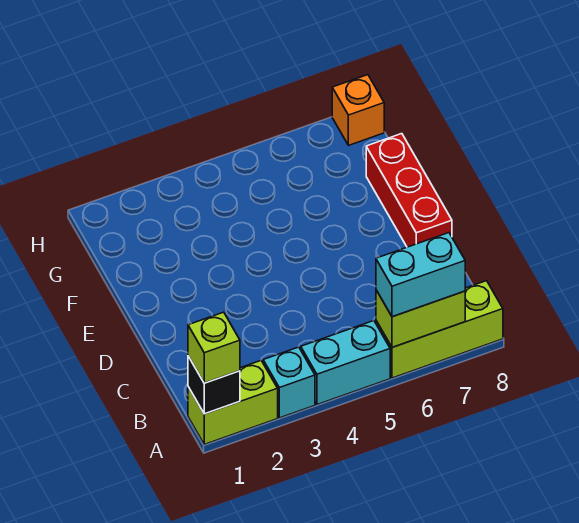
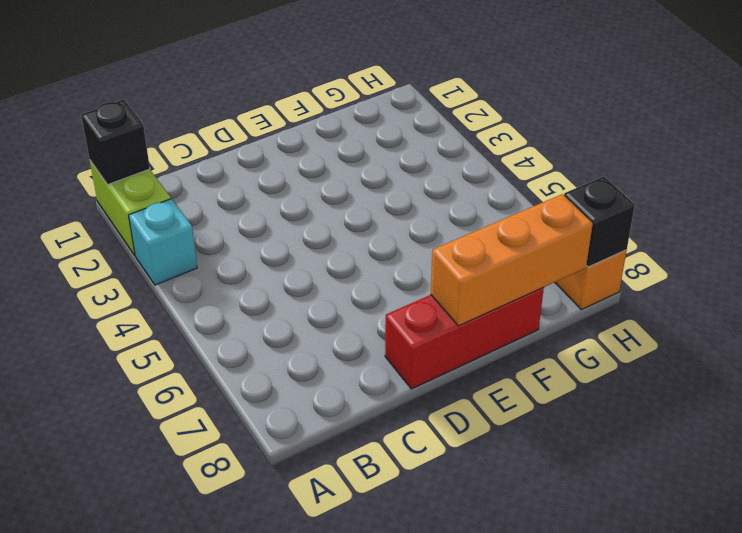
orange brick E8:G8 level 2 -> none
black brick H8 level 2 -> none
none -> cyan brick A4:A5 level 1
none -> lime brick A6:A8 level 1

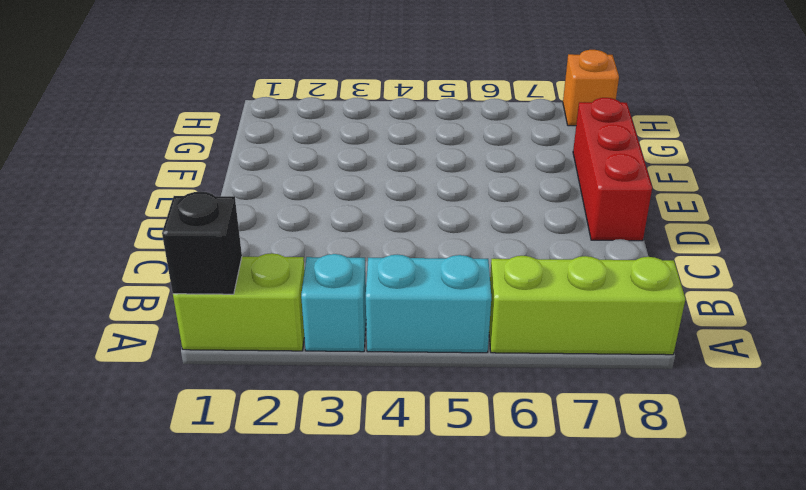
none -> lime brick A6:A7 level 2
none -> lime brick A1 level 3

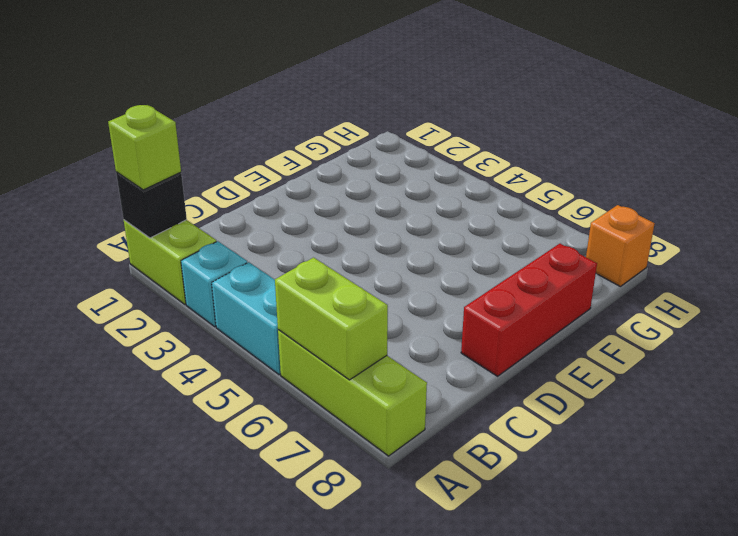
none -> cyan brick A6:A7 level 3

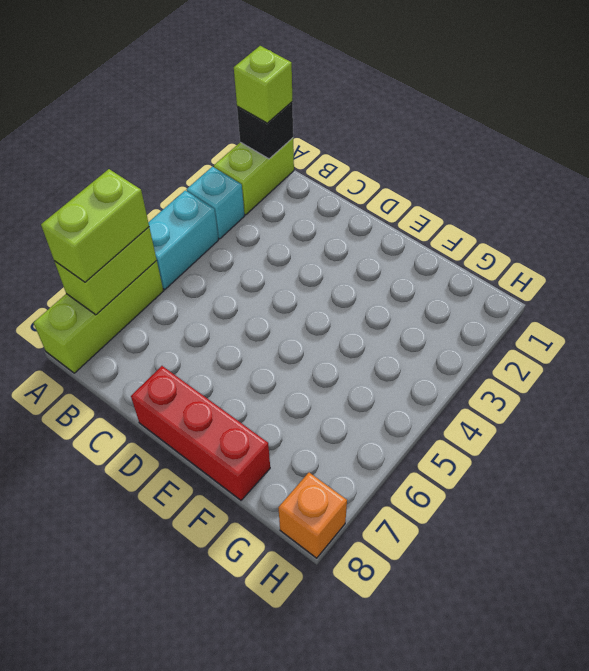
lime brick A6:A7 level 3 -> cyan brick A6:A7 level 3

